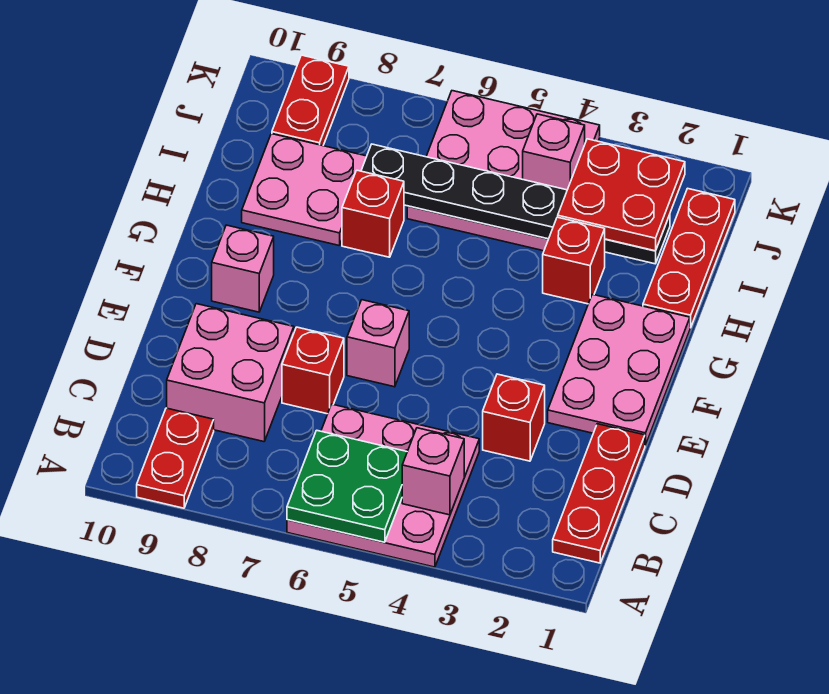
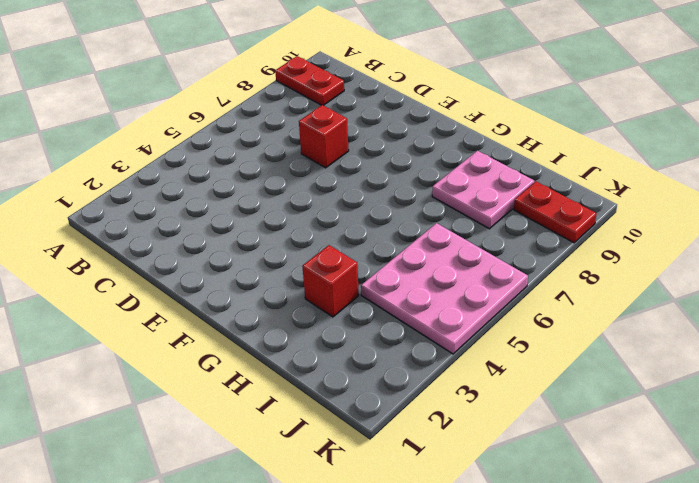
none -> pink plate A4:C6 level 1
none -> red plate B1:D1 level 1
none -> pink brick C8:D9 level 1

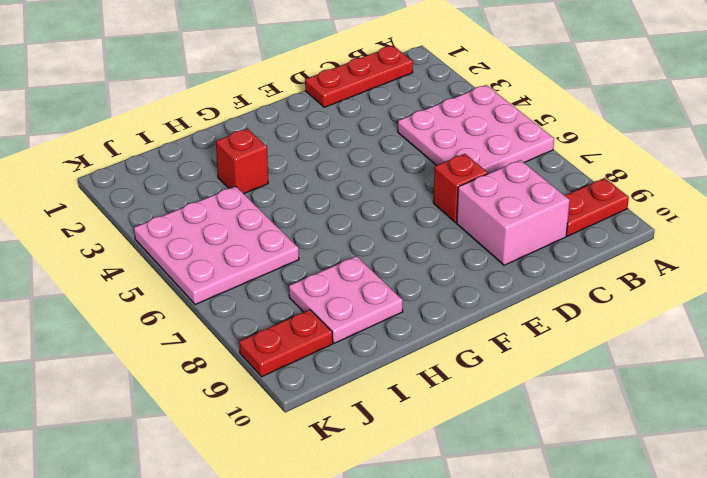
none -> red brick D3 level 1
none -> pink plate E1:G2 level 1
none -> pink brick E6 level 1

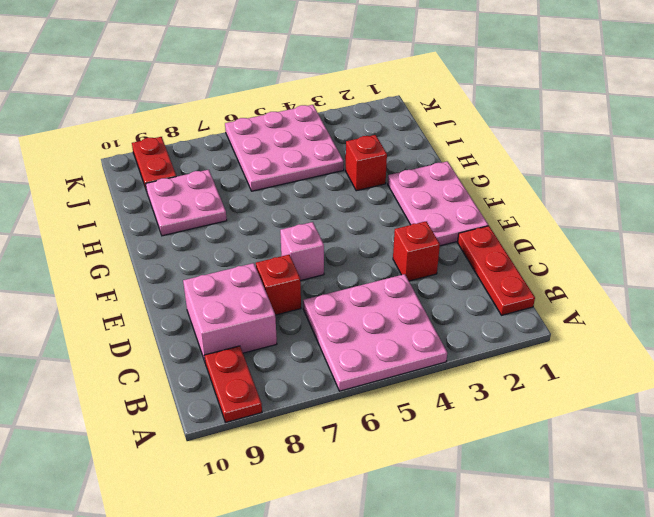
none -> pink brick F9 level 1
none -> red plate H1:J1 level 1
none -> red brick H7 level 1

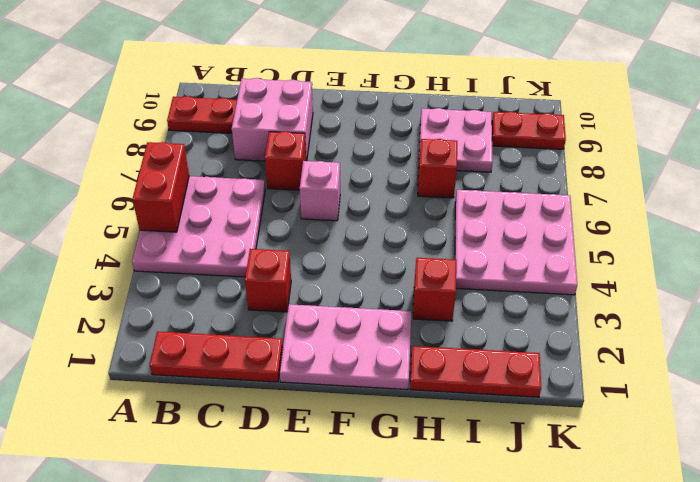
red brick A5:A6 level 2 -> green plate A5:B6 level 2
none -> pink brick F9 level 1
none -> pink brick B4 level 2
none -> black plate I2:I7 level 2

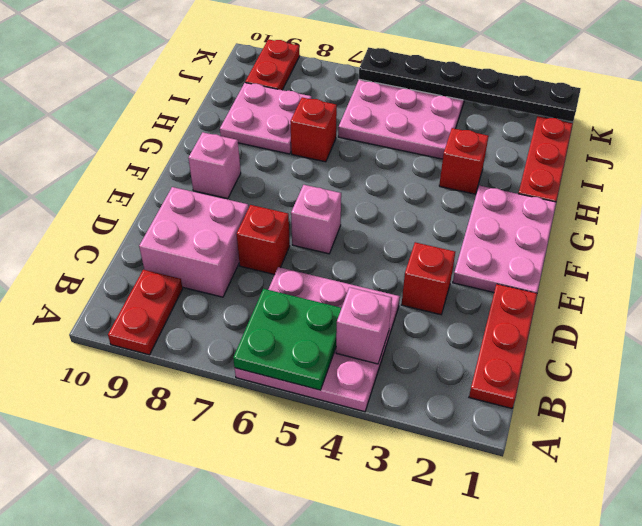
black plate K1:K6 level 2 -> black plate I2:I7 level 2
none -> pink brick J4 level 2
none -> red plate I2:J3 level 3

